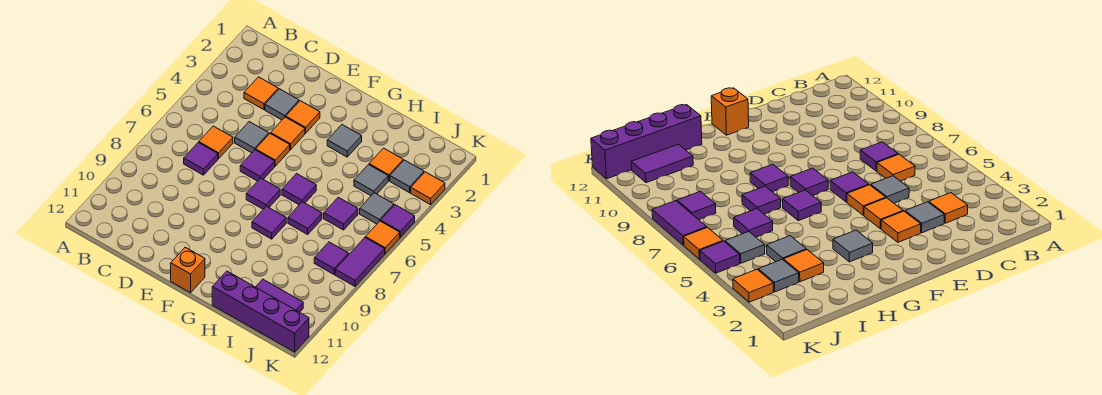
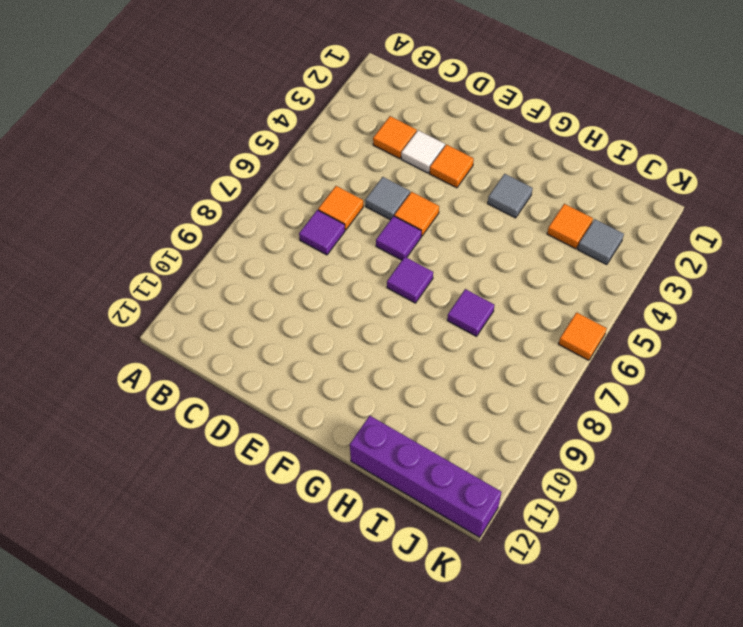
white tile D3 level 1 -> grey tile D3 level 1
none -> orange tile E4 level 1
none -> orange brick F12 level 1
none -> purple tile G6 level 1

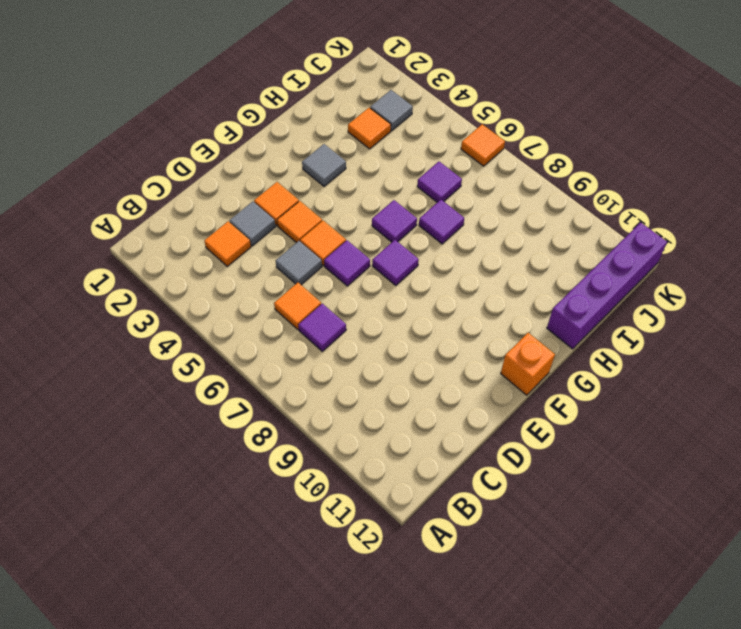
none -> purple tile G8 level 1
none -> grey tile I4 level 1
none -> purple tile I11:J11 level 1

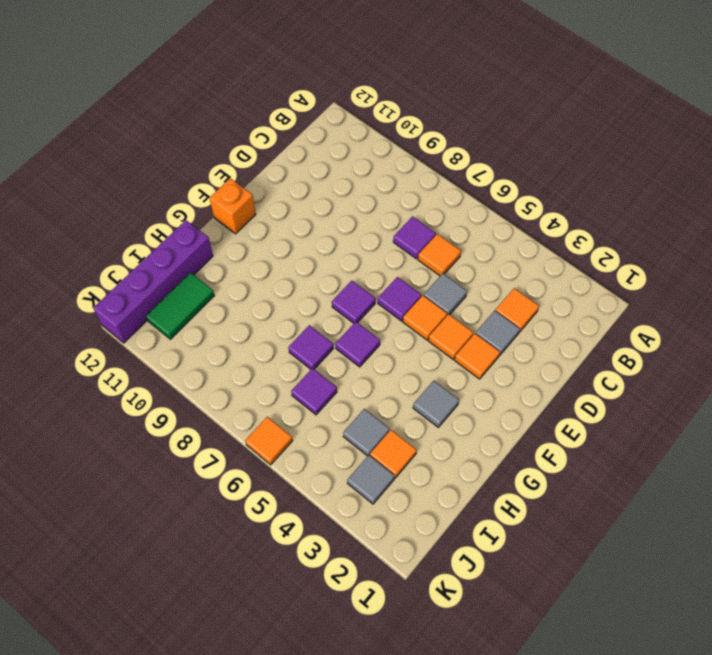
green tile I11:J11 level 1 -> purple tile I11:J11 level 1
none -> purple tile G8 level 1
none -> grey tile J5 level 1
none -> purple tile J8 level 1

